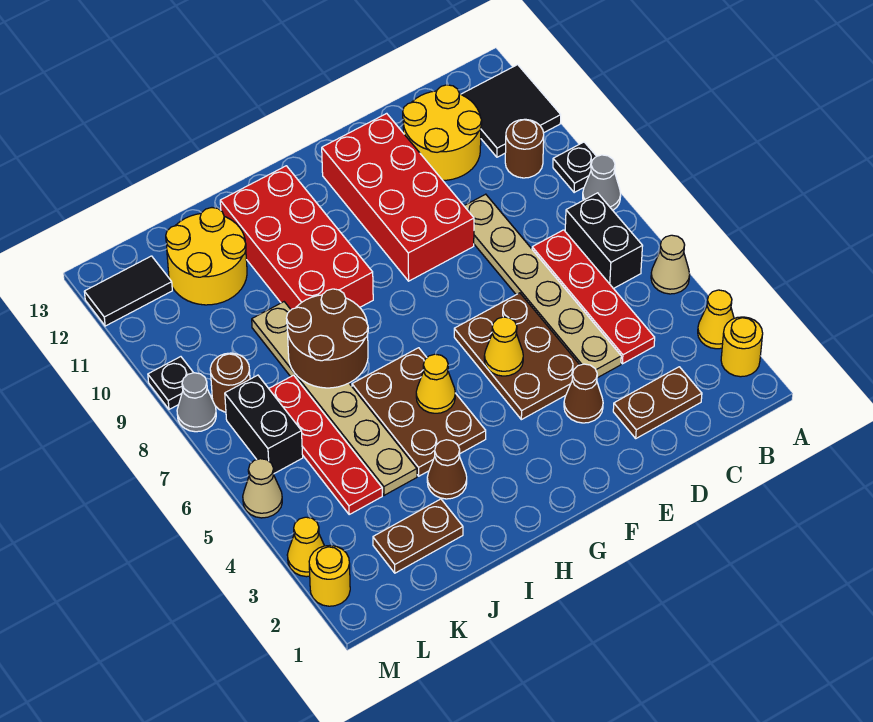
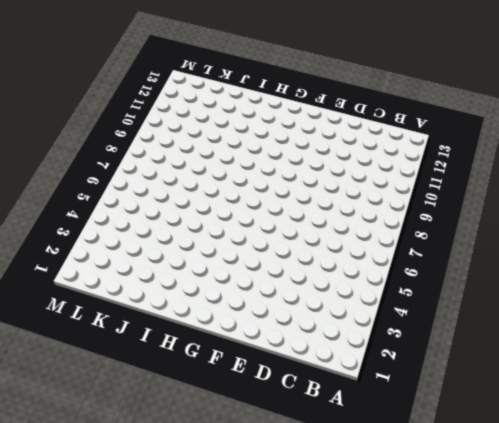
none -> yellow round brick A2 level 1
none -> yellow cone A3 level 1
none -> tan cone A5 level 1
none -> grey cone A8 level 1

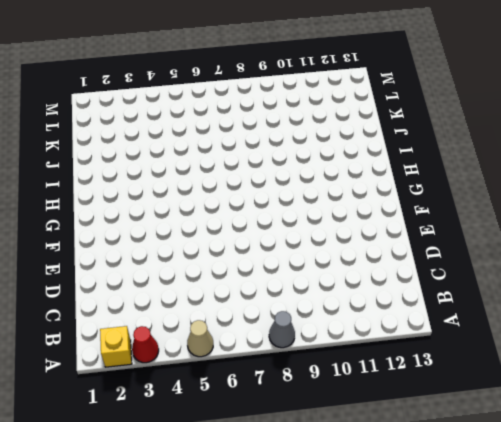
yellow brick A2 level 1 -> yellow round brick A2 level 1
red cone A3 level 1 -> yellow cone A3 level 1
none -> black plate A9 level 1
none -> black tile A11:B12 level 1
none -> black brick B6:B7 level 1
none -> brown round brick B10 level 1

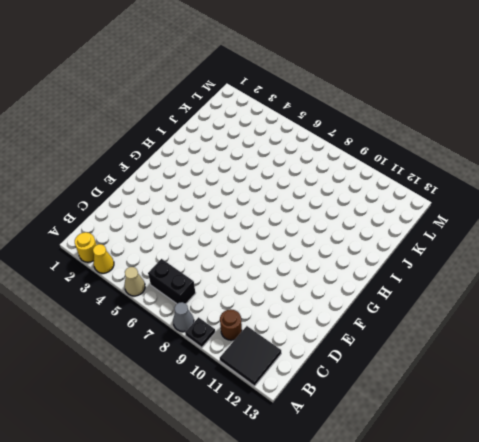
none -> brown plate C2:D2 level 1
none -> red plate C4:C7 level 1
none -> yellow round brick C11:D12 level 1
none -> tan plate D4:D9 level 1

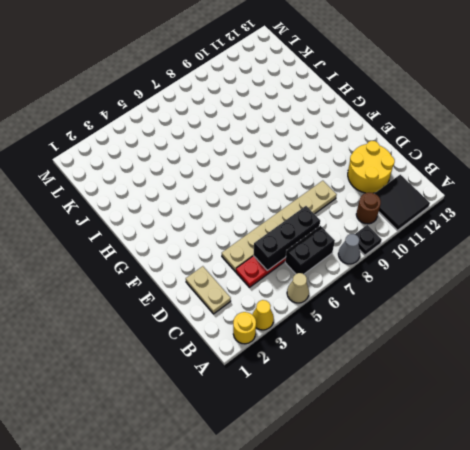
tan plate C2:D2 level 1 -> brown plate C2:D2 level 1
black brick C5:C7 level 2 -> none
none -> brown cone E3 level 1
none -> brown plate E4:F6 level 1
none -> red brick E9:F12 level 1
none -> brown plate H4:I6 level 1

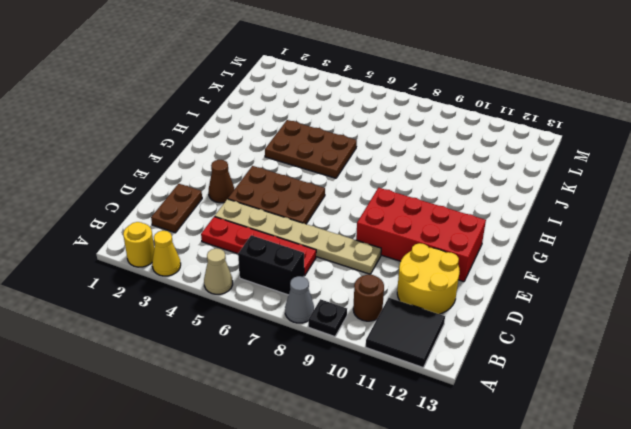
none -> red brick H9:I12 level 1
none -> brown cone I3 level 1
none -> brown plate J2:K2 level 1
none -> tan plate J4:J9 level 1

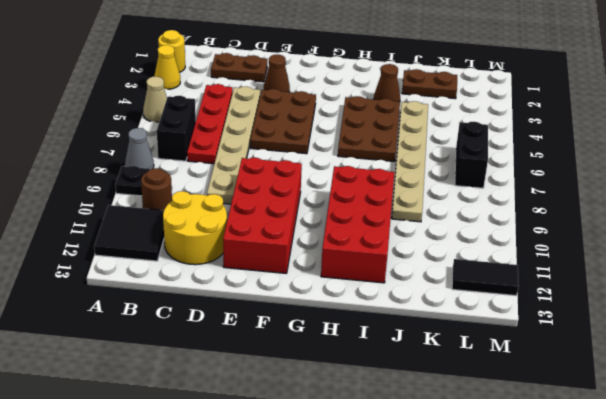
none -> yellow round brick J11:K12 level 1
none -> red plate K4:K7 level 1
none -> brown round brick L8 level 1
none -> yellow round brick M2 level 1

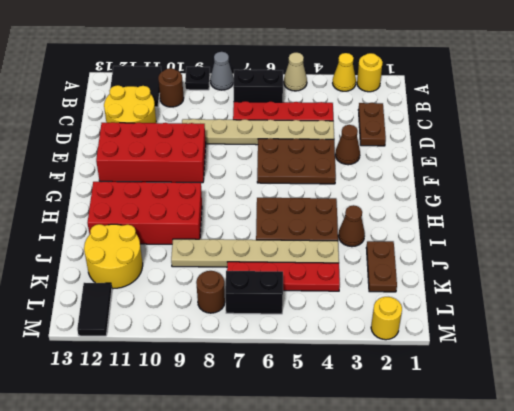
none -> yellow cone M3 level 1
none -> tan cone M5 level 1
none -> grey cone M8 level 1
none -> black plate M9 level 1

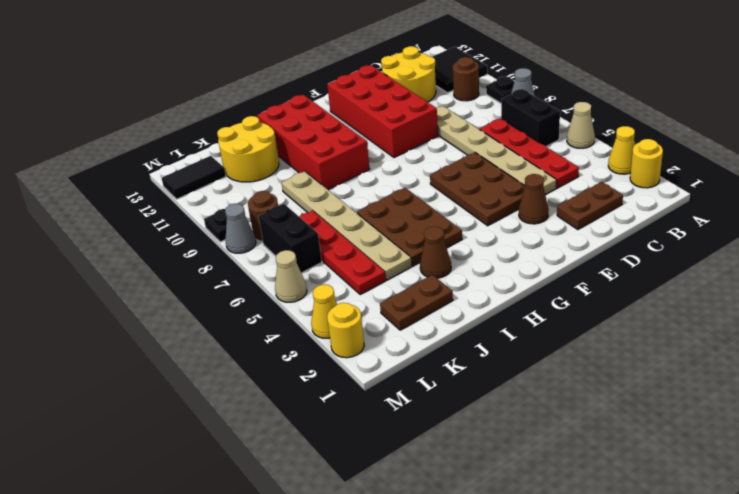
none -> yellow cone F5 level 2
none -> yellow cone H5 level 2
none -> brown round brick I7:J8 level 2

